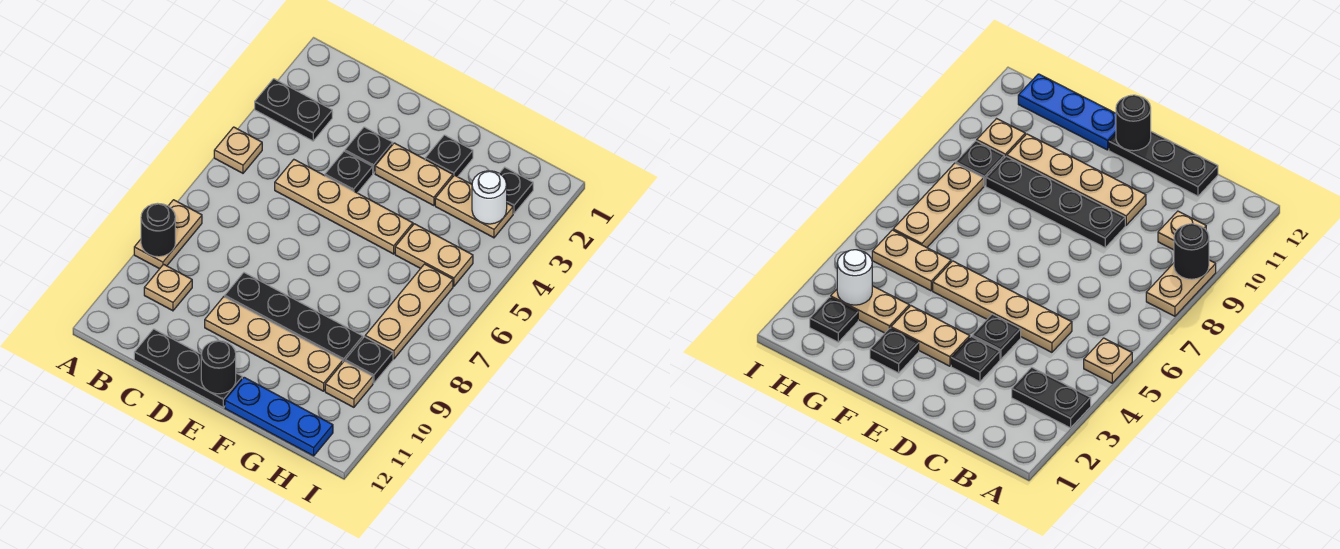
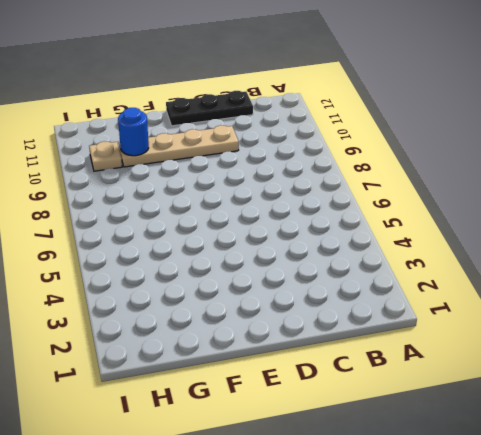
blue round brick G10 level 2 -> none
none -> black plate A3:B3 level 1
none -> tan plate A5 level 1
none -> tan plate A8:A9 level 1

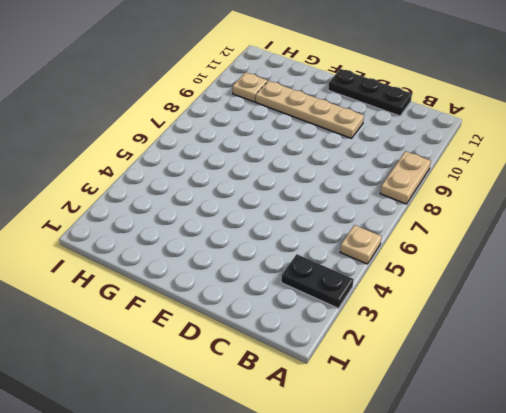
none -> tan plate B10 level 1
none -> tan plate C5:F5 level 1
none -> black plate D3 level 1

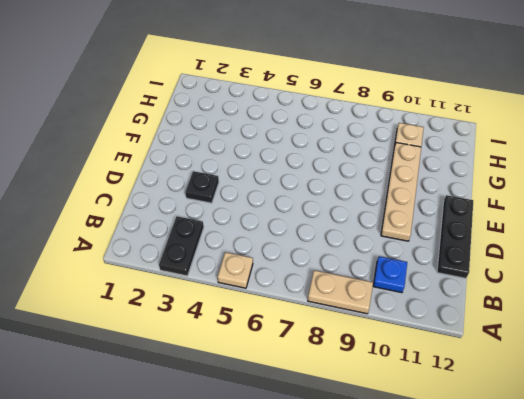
blue plate B10 level 1 -> tan plate B10 level 1
none -> tan plate C5:F5 level 1
none -> black plate D4 level 1
none -> black plate D9:G9 level 1

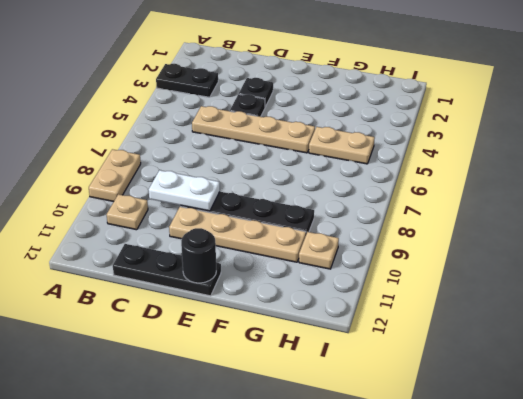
white plate C9:D9 level 2 -> none
none -> tan plate A5 level 1
none -> tan plate E3:F3 level 1
none -> black plate F2 level 1

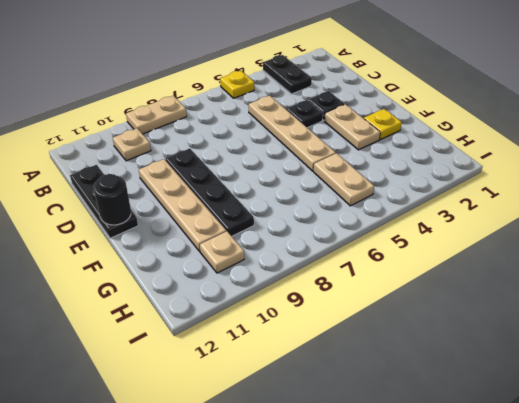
yellow plate A5 level 1 -> tan plate A5 level 1
yellow plate F2 level 1 -> black plate F2 level 1
none -> blue plate F12:H12 level 1
none -> tan plate G3:H3 level 1
none -> black plate H2 level 1

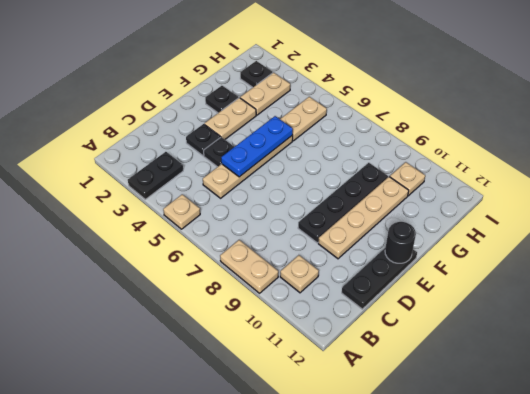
blue plate D5:F5 level 2 -> blue plate F12:H12 level 1
none -> tan plate H6:H8 level 1
none -> black plate H9 level 1
none -> black round brick A9 level 2

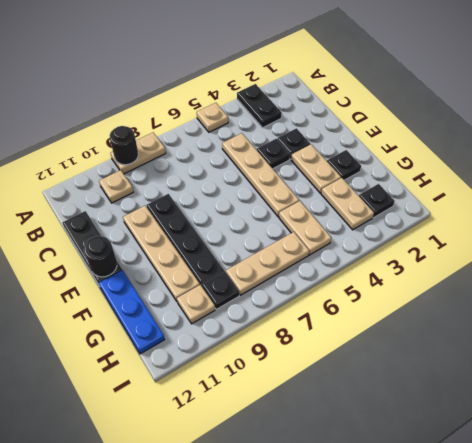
none -> white round brick H3 level 2

